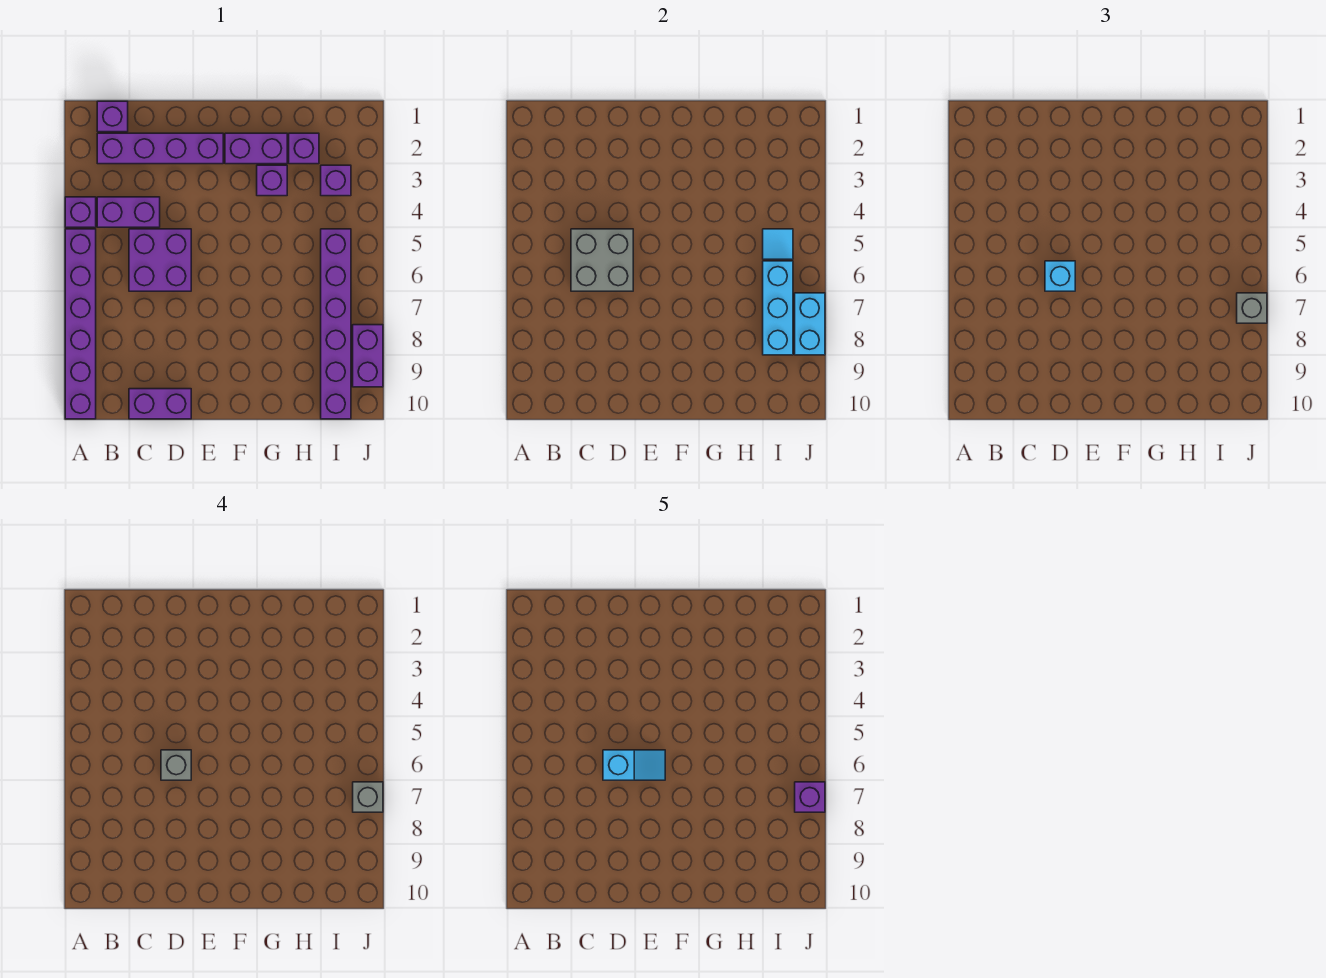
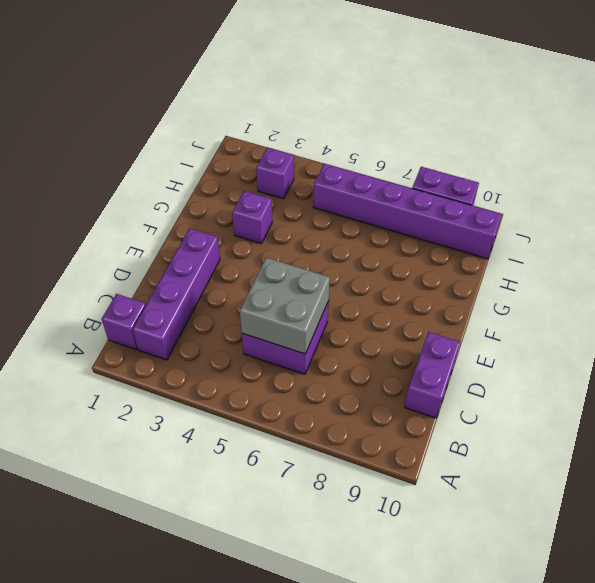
none -> purple brick A4 level 1
none -> purple brick A5:A10 level 1
none -> purple brick B4:C4 level 1

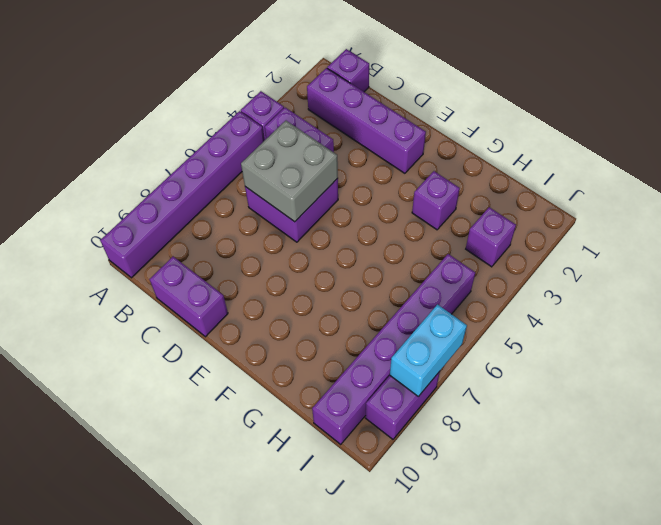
none -> purple brick F2:G2 level 1
none -> purple brick H2 level 1
none -> cyan tile I5 level 2

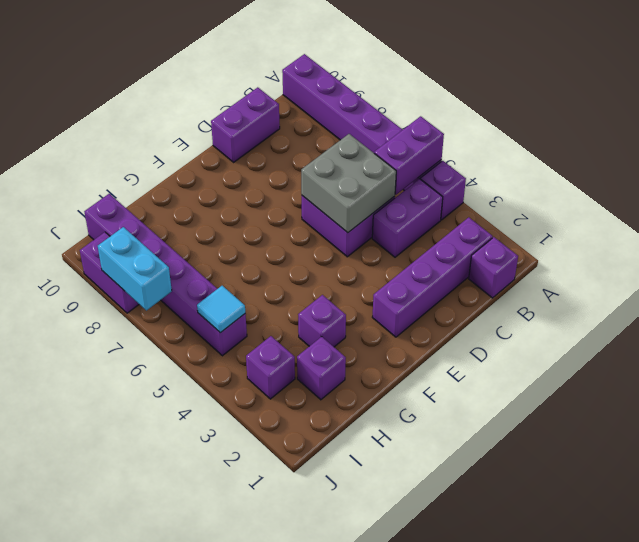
purple brick A5:B5 level 2 -> purple brick F2:G2 level 1
none -> cyan brick I6:I8 level 2
none -> cyan brick D6 level 3
none -> grey brick J7 level 3

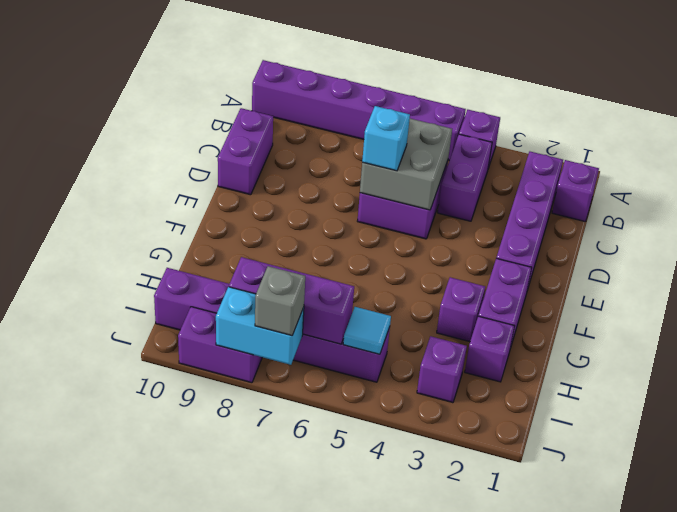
purple brick I6:I8 level 2 -> cyan brick I6:I8 level 2
none -> grey brick D6 level 4
none -> grey brick J7 level 4
none -> cyan slope D6:E6 level 5 top D

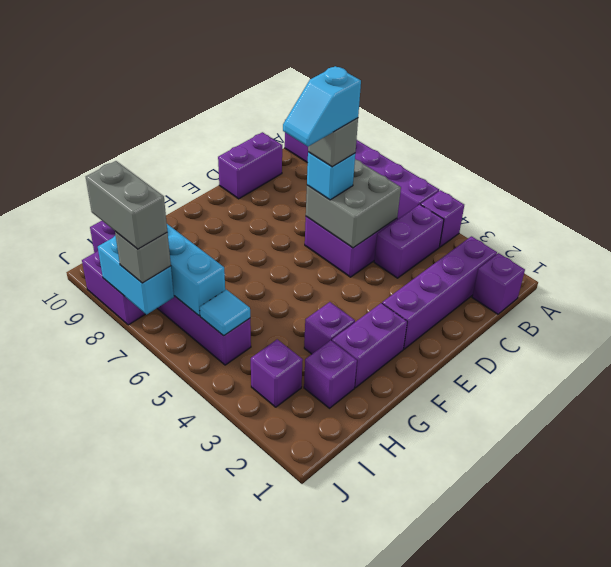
grey brick J7:J8 level 4 -> grey brick J7 level 4
none -> purple brick J7 level 5

